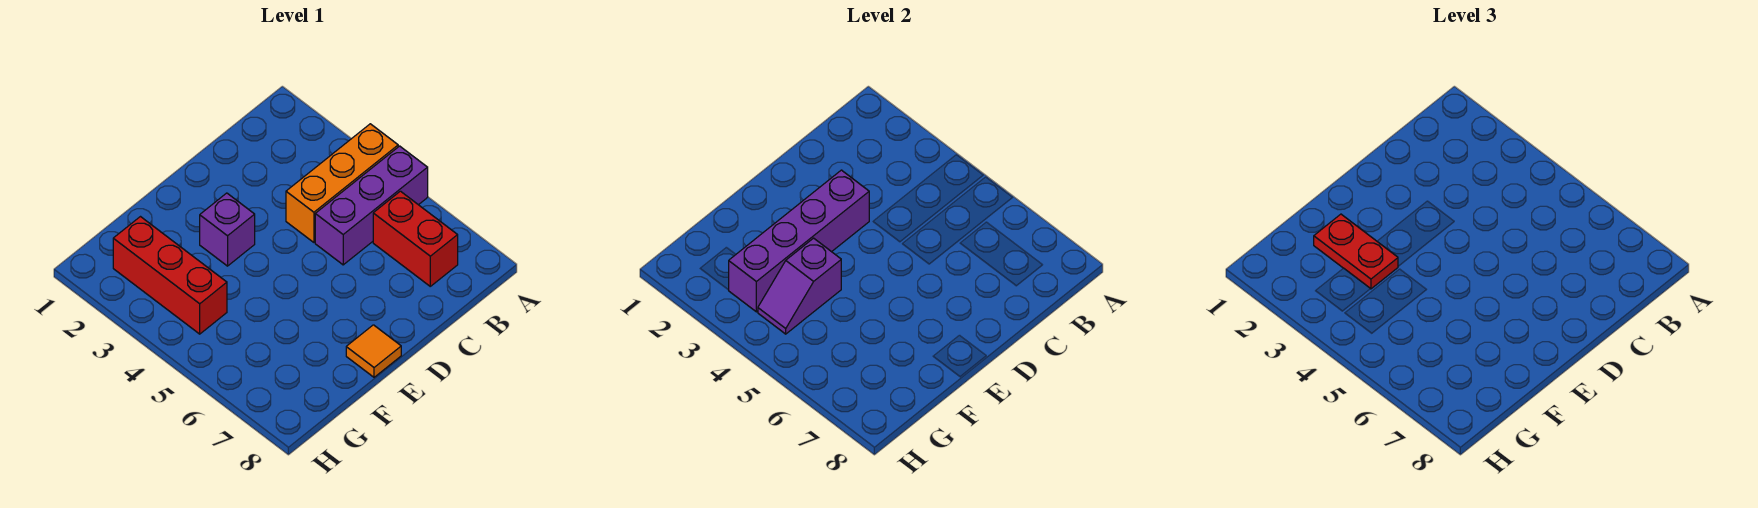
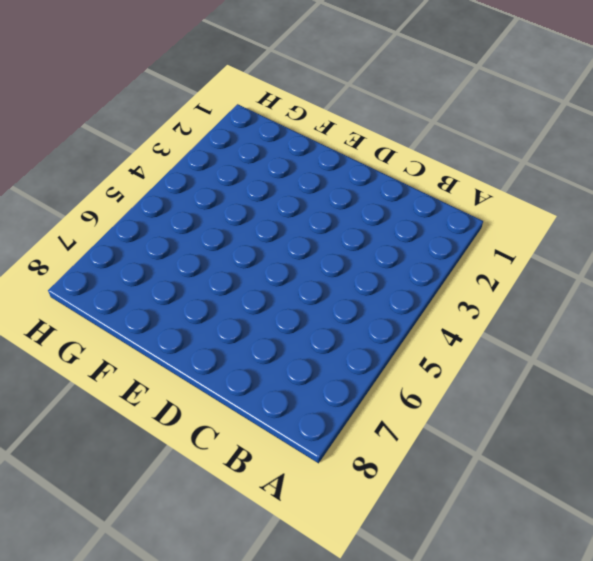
none -> orange brick A4:C4 level 1
none -> purple brick A5:C5 level 1

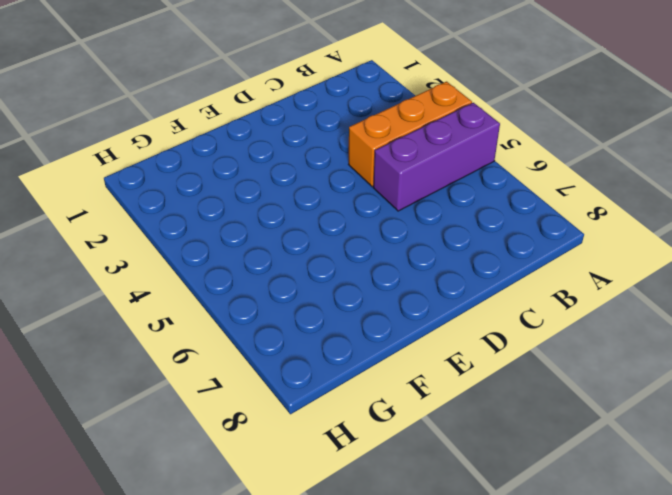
none -> red brick B6:B7 level 1
none -> purple brick E3 level 1

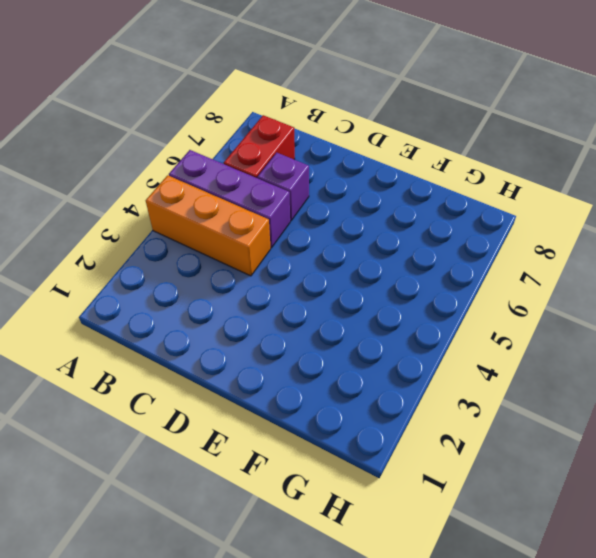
purple brick C6 level 1 -> purple brick E3 level 1
none -> orange tile E8 level 1
none -> red brick G2:G4 level 1

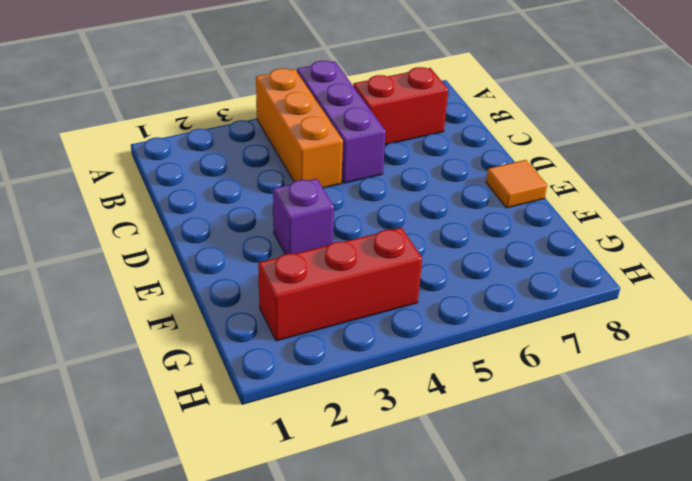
none -> purple brick D3:G3 level 2
none -> purple slope F4:G4 level 2 top F

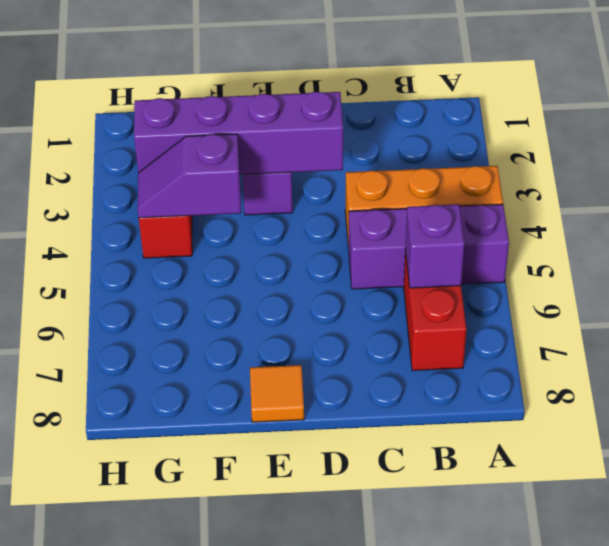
purple brick B6 level 2 -> none
none -> red plate F2:F3 level 3

